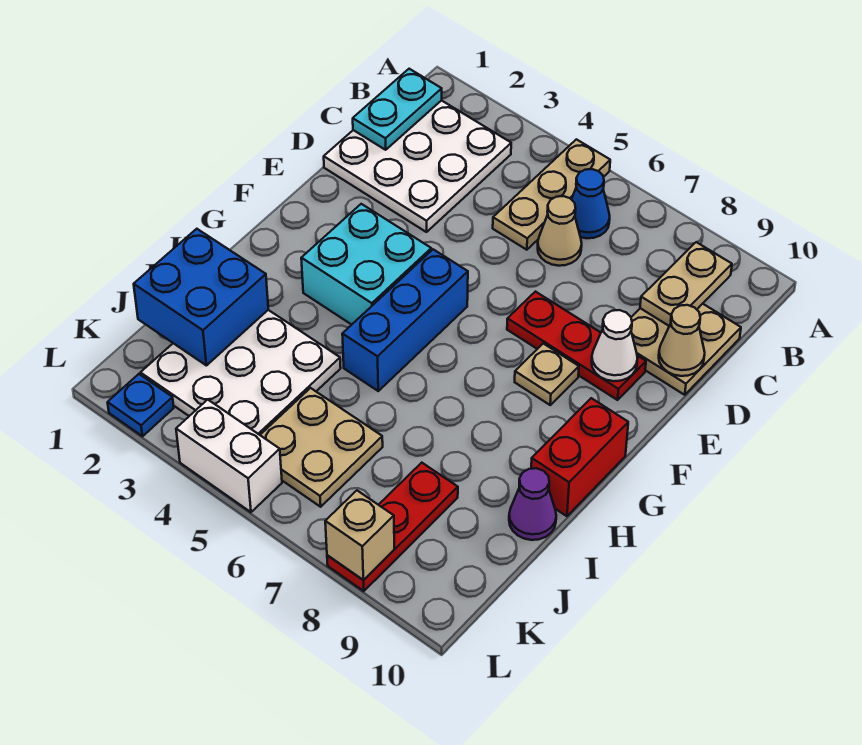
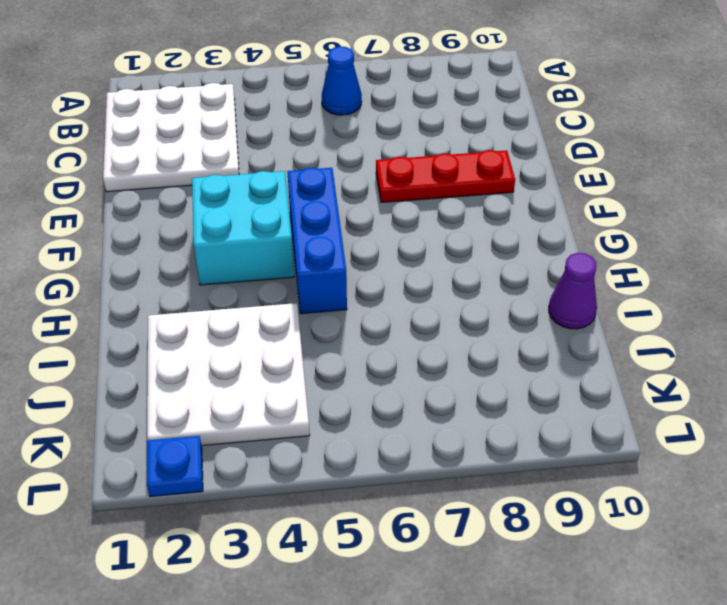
none -> tan plate A5:C5 level 1
none -> tan cone C6 level 1
none -> tan plate C9:D10 level 1

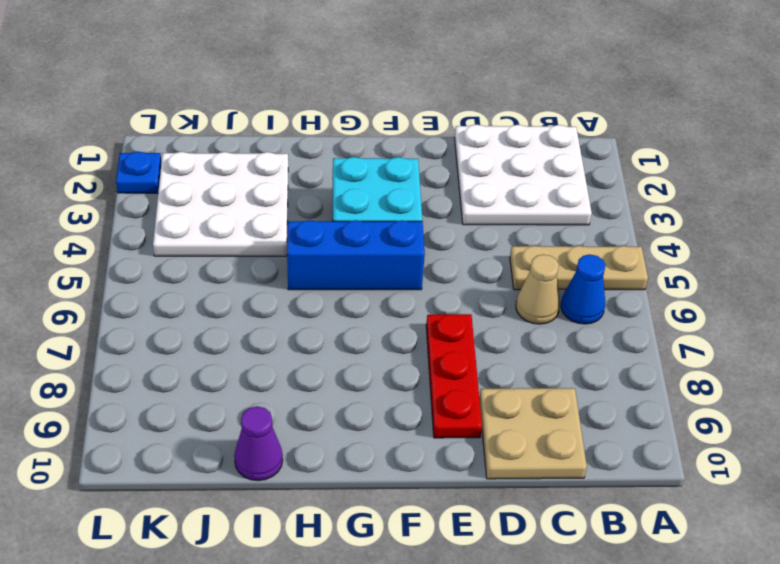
none -> tan plate F8 level 1
none -> red brick G10:H10 level 1
none -> tan plate J5:K6 level 1

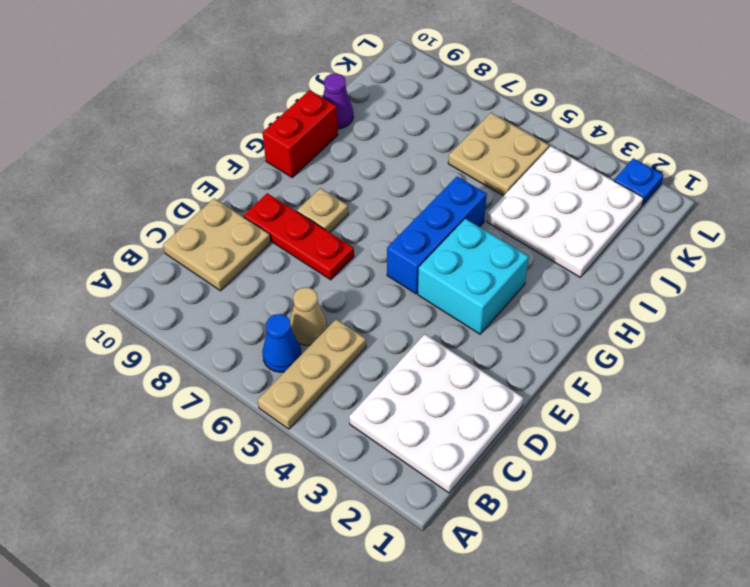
none -> red plate J8:L8 level 1
none -> white brick L4:L5 level 1
none -> cyan plate B1:C1 level 2

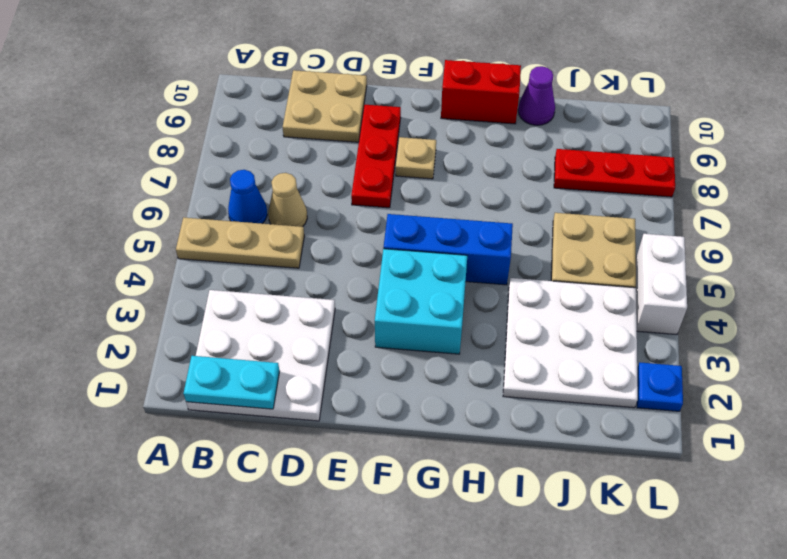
none -> tan plate B9:C9 level 2
none -> tan cone D10 level 2
none -> white cone E9 level 2

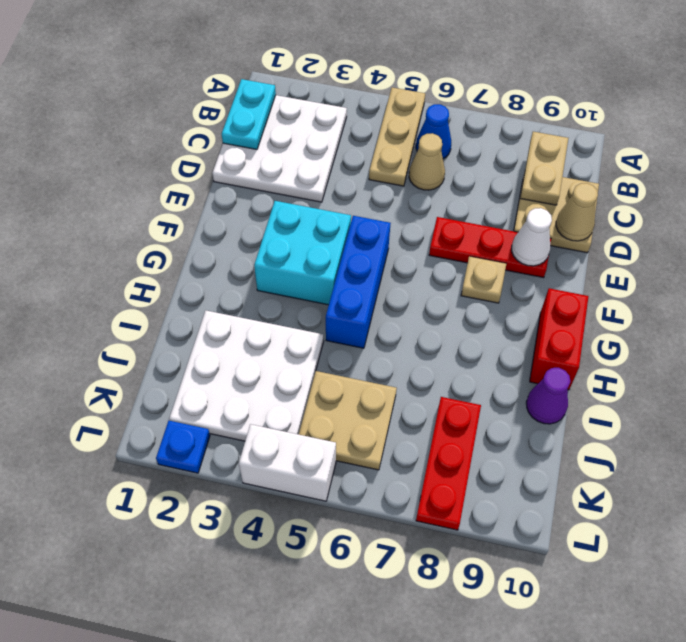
none -> blue brick I1:J2 level 2
none -> tan brick L8 level 2

